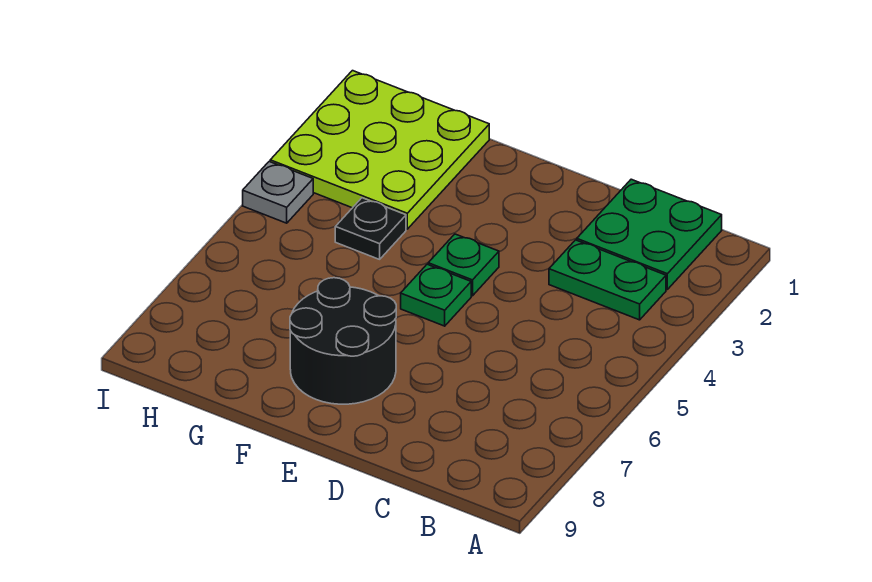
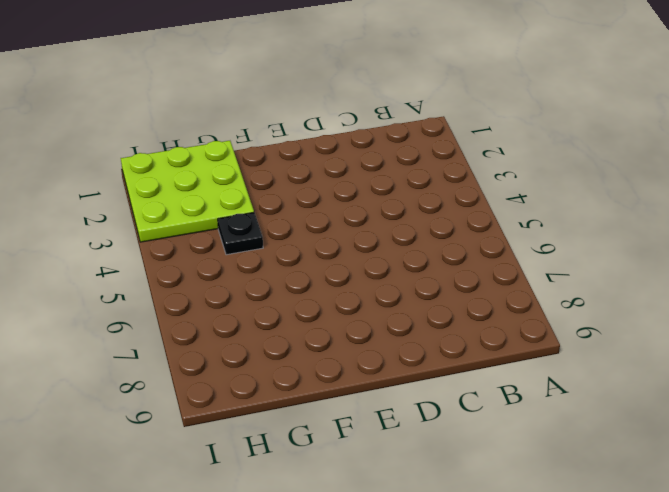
none -> green plate B1:C2 level 1
none -> green plate B3:C3 level 1

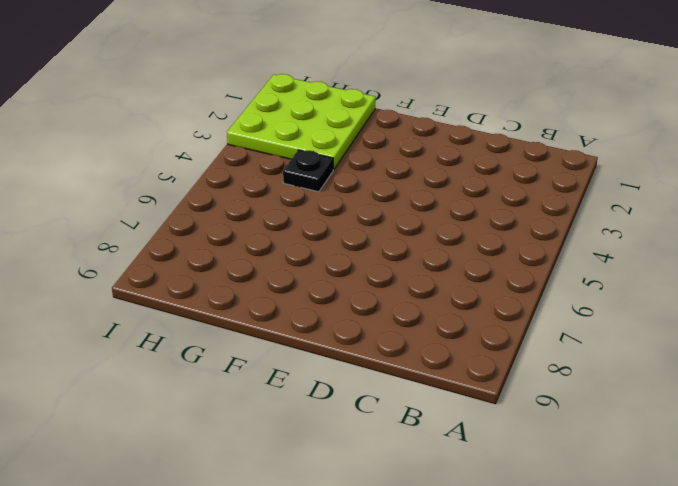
none -> green plate B1:C2 level 1
none -> green plate B3:C3 level 1

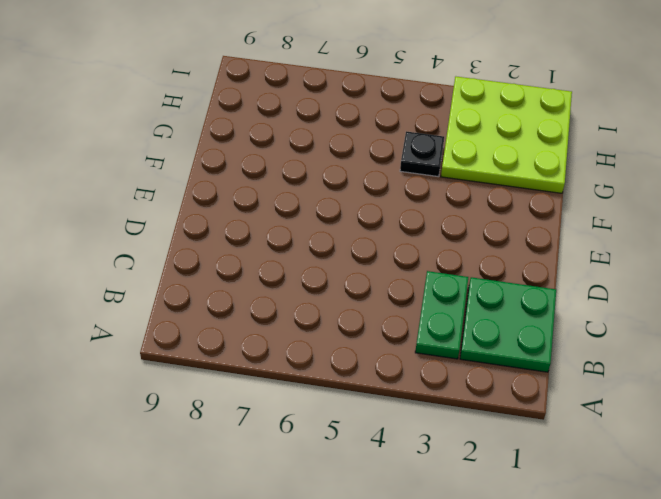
none -> green plate E4 level 1
none -> green plate E5 level 1

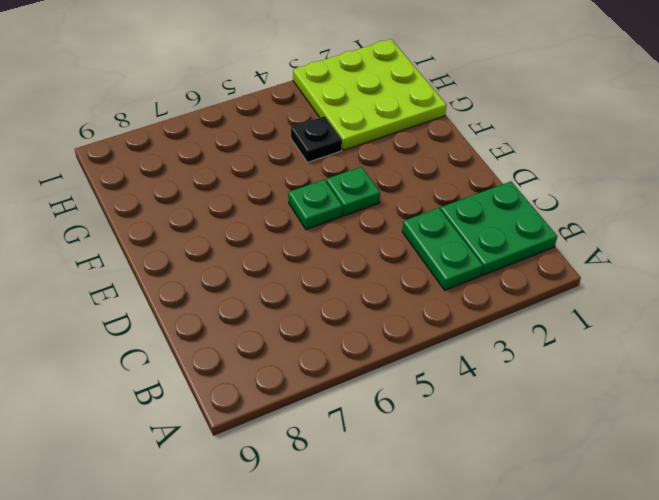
none -> black round brick E7:F8 level 1
none -> grey plate I4 level 1

